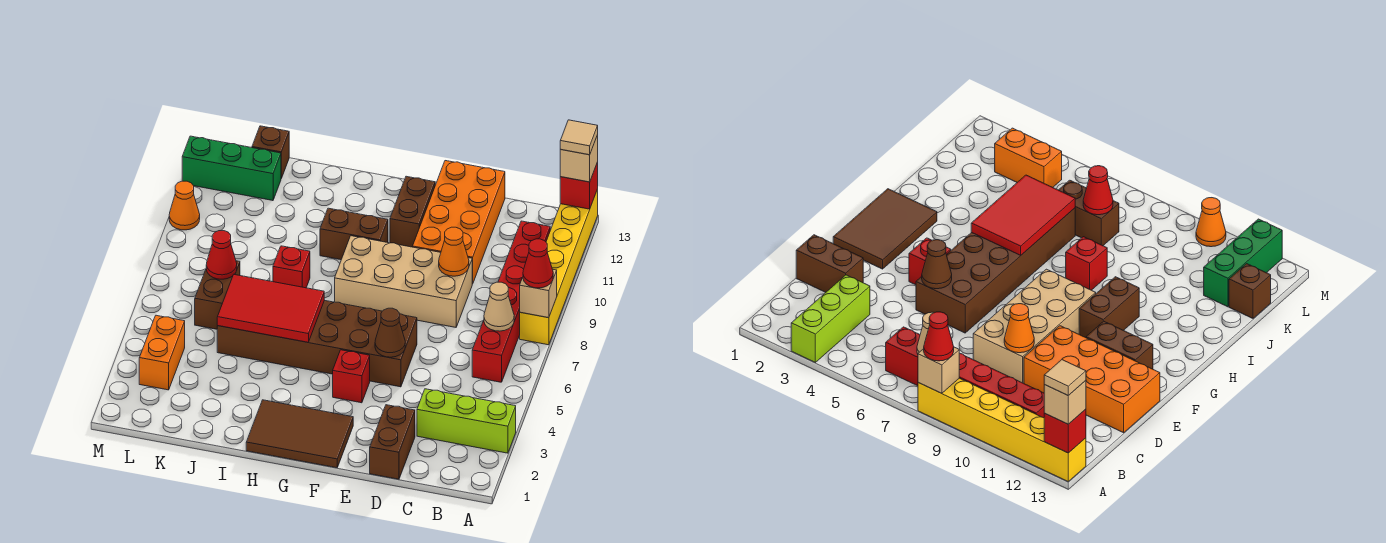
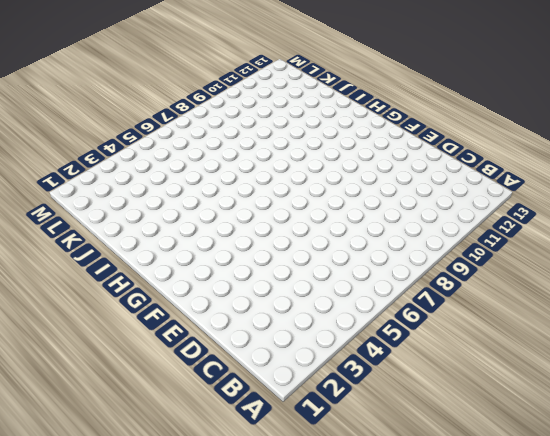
none -> lime brick A3:C3 level 1
none -> yellow brick A8:A13 level 1
none -> red brick B6:B11 level 1

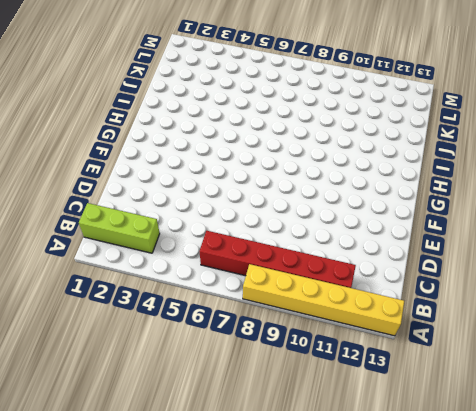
lime brick B1:B3 level 1 -> lime brick A3:C3 level 1
none -> brown brick D1:D2 level 1
none -> tan brick D8:G9 level 1
none -> orange brick D10:E13 level 1

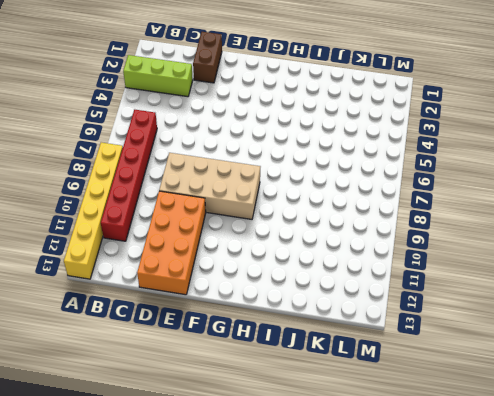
none -> brown brick E5:J6 level 1
none -> brown tile F1:H2 level 1
none -> red brick F4 level 1

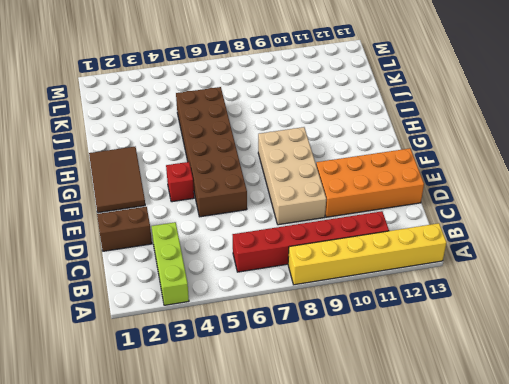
none -> brown brick F11:F12 level 1
none -> brown brick G10:H10 level 1
none -> red brick I8 level 1

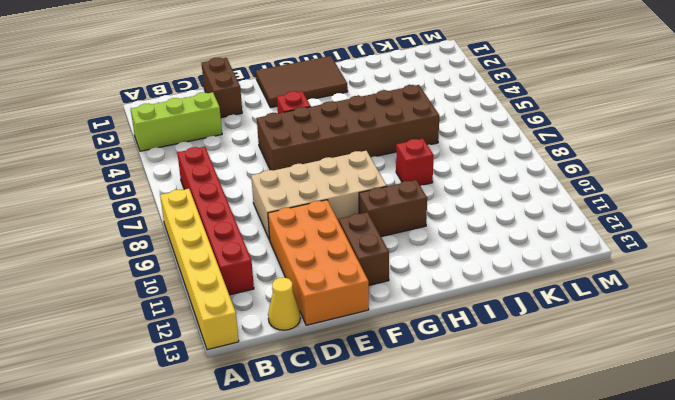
yellow cone C13 level 1 -> none
none -> brown brick K6:K7 level 1
none -> green brick K12:M12 level 1
none -> brown brick K13 level 1

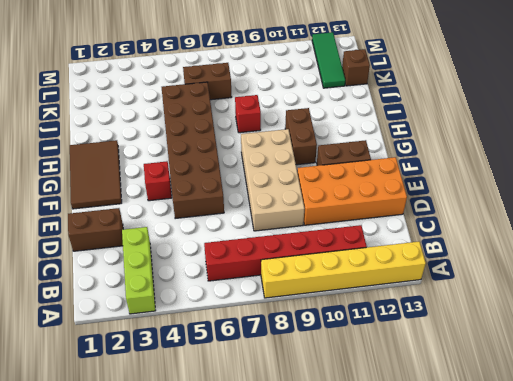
green tile K12:M12 level 1 -> green brick K12:M12 level 1
none -> orange brick L3:L4 level 1
none -> orange cone M10 level 1
none -> tan brick A8 level 2

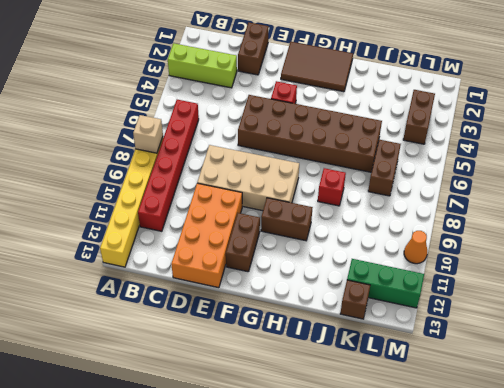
brown brick L3:L4 level 1 -> orange brick L3:L4 level 1
none -> red brick A13 level 2
none -> tan cone B7 level 2
none -> orange cone D9 level 2

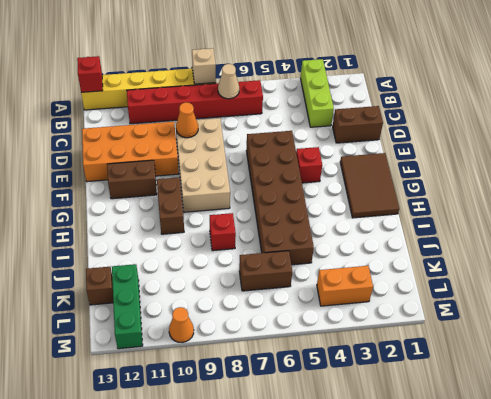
none -> brown cone E5 level 2
none -> red tile H5:J6 level 2
none -> red cone K7 level 2

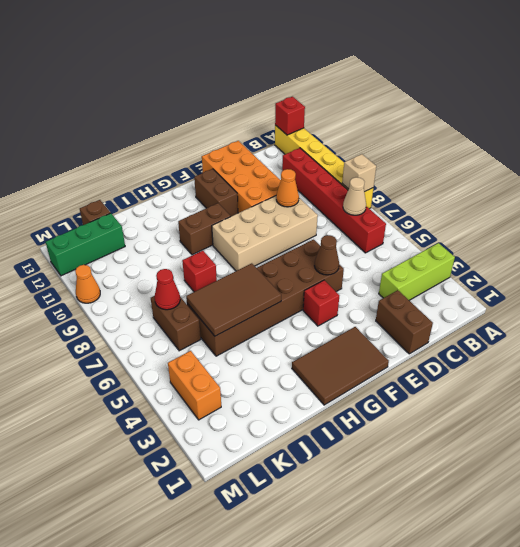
brown tile H5:J6 level 2 -> red tile H5:J6 level 2
none -> red cone A8 level 3
none -> tan brick A13 level 3
none -> tan tile A13 level 4

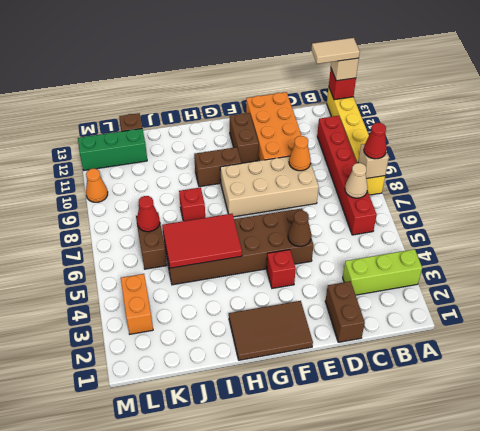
tan tile A13:B13 level 4 -> tan tile A13 level 4

